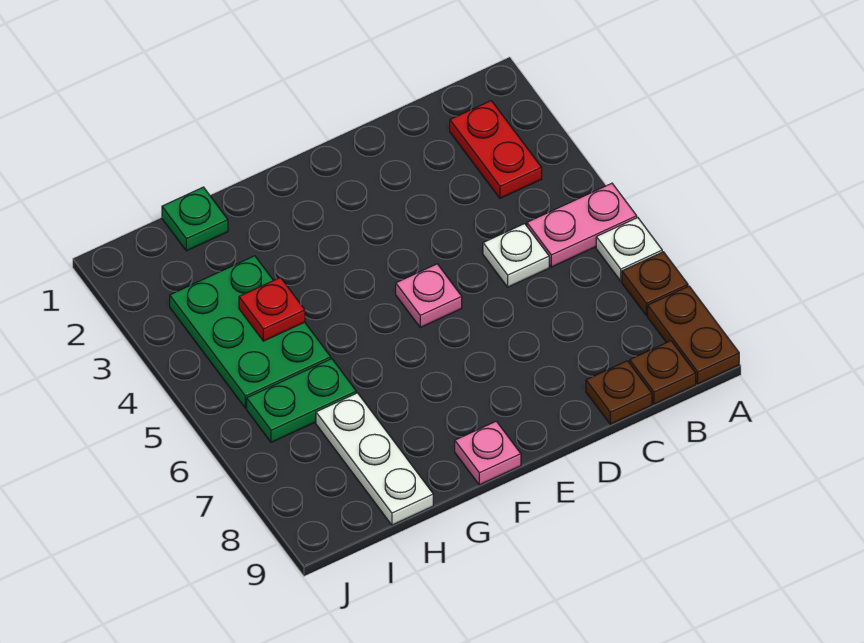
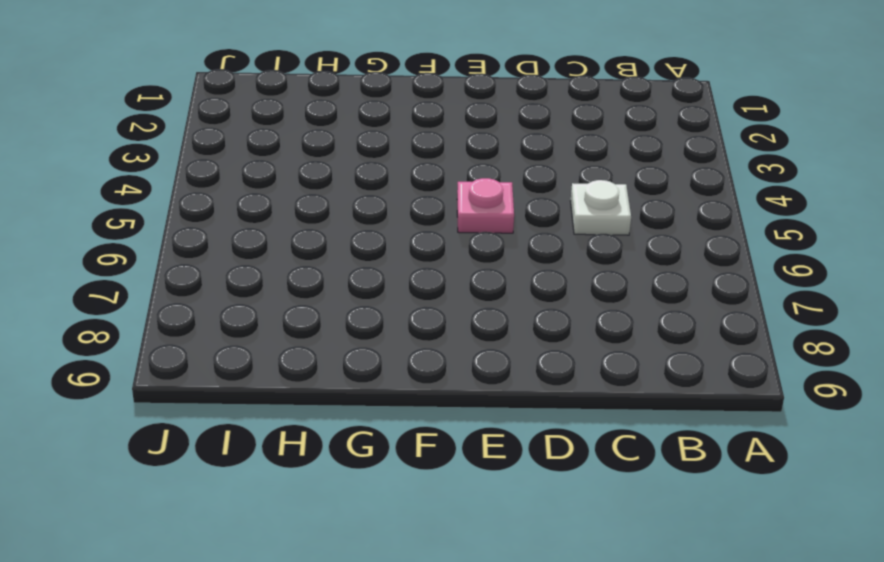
none -> pink plate A5:B5 level 1
none -> white plate A6 level 1
none -> brown plate A7 level 1

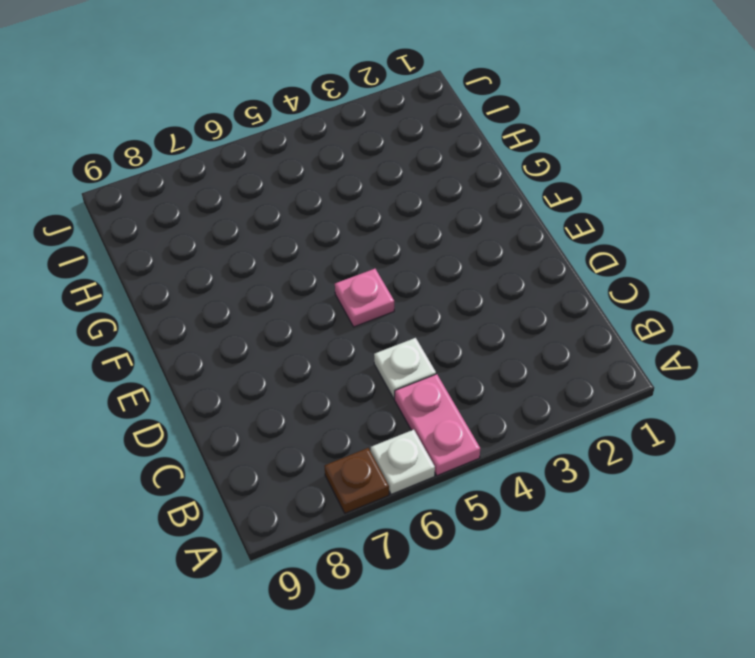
none -> brown plate A8:A9 level 1
none -> red plate B2:B3 level 1
none -> brown plate B9 level 1

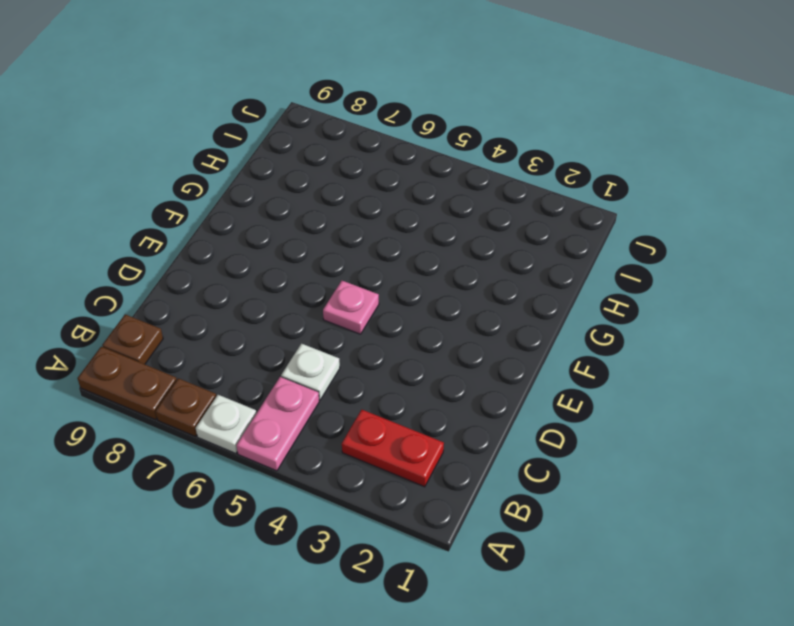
none -> brown plate C9 level 1
none -> pink plate F9 level 1
none -> green plate H1 level 1

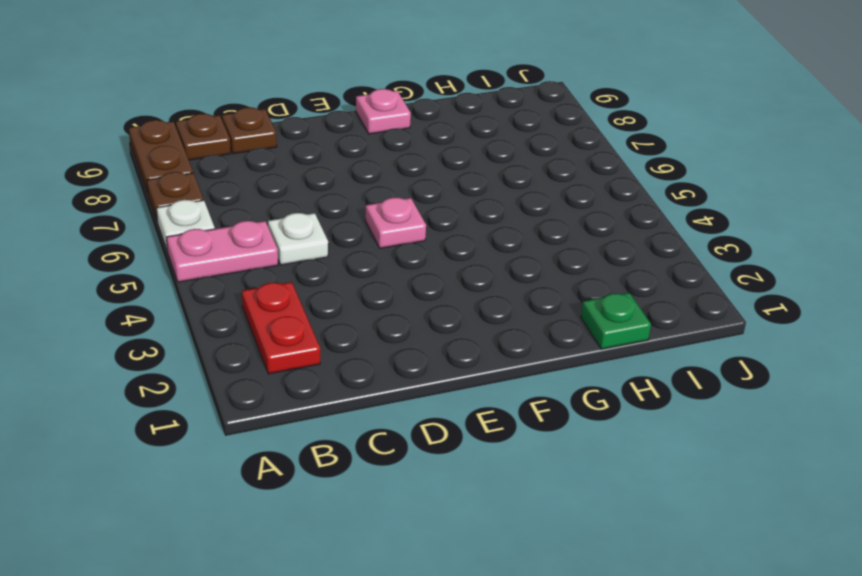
none -> green plate H3:I5 level 1
none -> green plate H6:I6 level 1
none -> white plate H7:H9 level 1

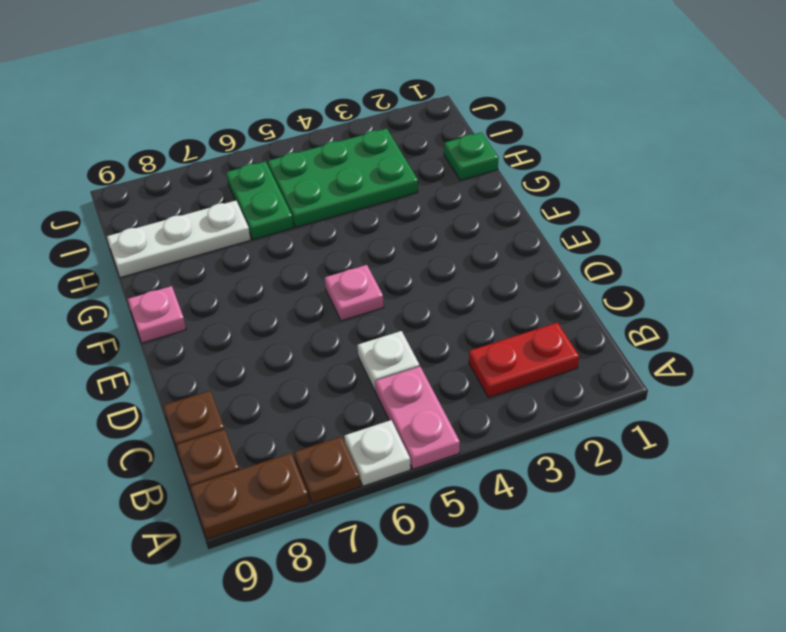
none -> red plate H4 level 2

